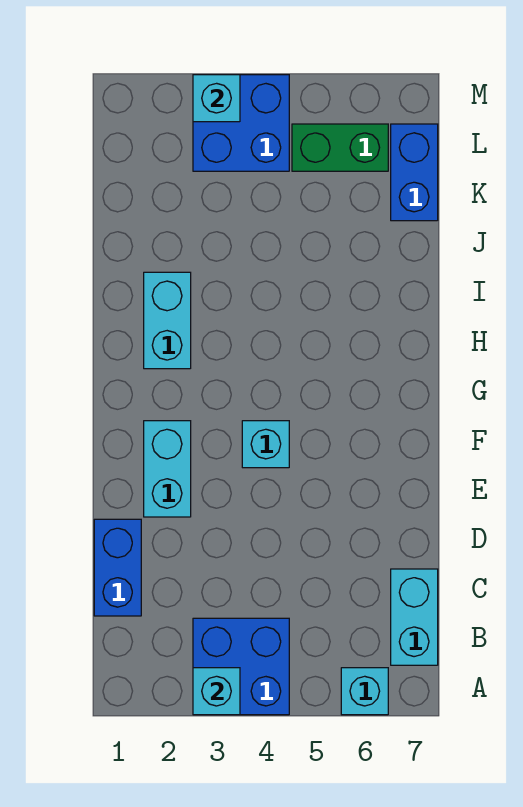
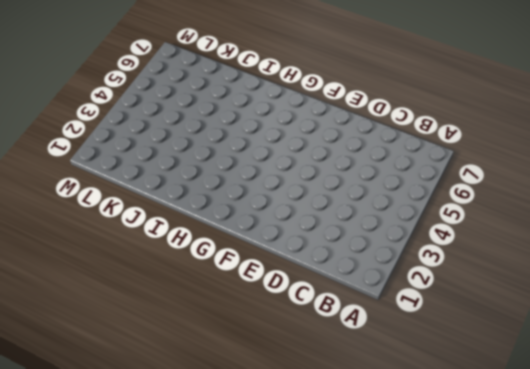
none -> blue brick A3:B4 level 1
none -> cyan brick A6 level 1
none -> cyan brick B7:C7 level 1

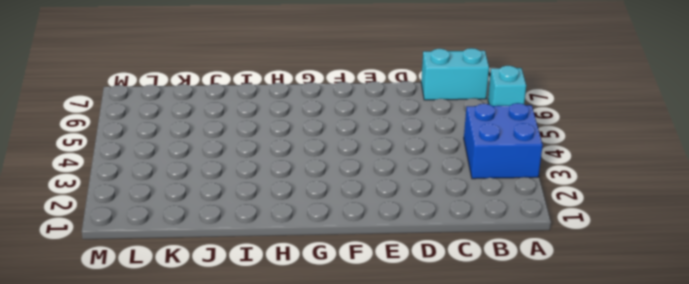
none -> blue brick C1:D1 level 1
none -> cyan brick E2:F2 level 1
none -> cyan brick F4 level 1

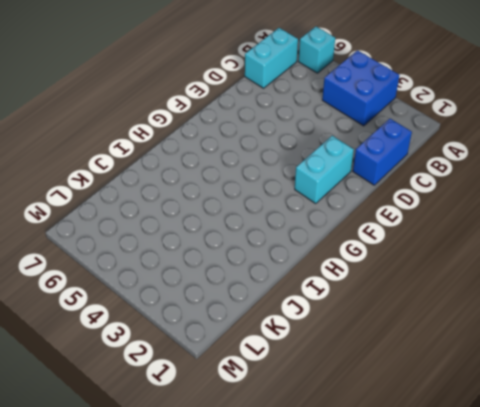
none -> cyan brick F4 level 1
none -> cyan brick H2:I2 level 1
none -> blue brick K7:L7 level 1

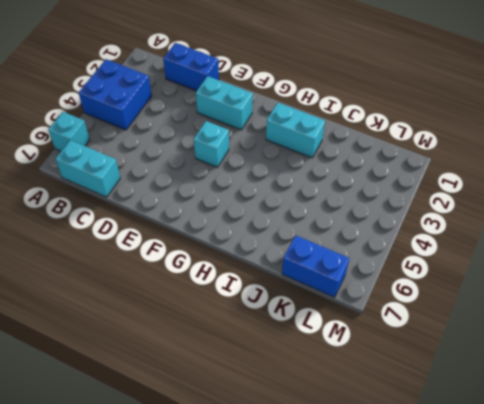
none -> blue brick L3:M4 level 1
none -> green brick L5:L6 level 1
none -> cyan brick A3 level 2

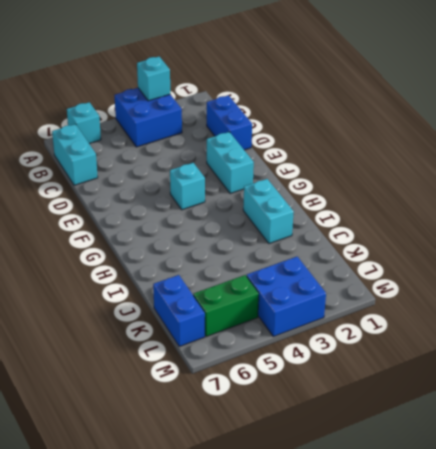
none -> cyan brick M3 level 2

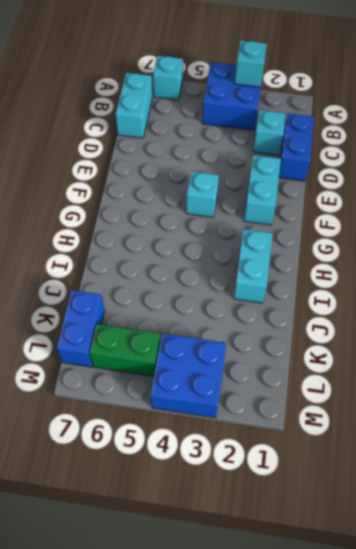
cyan brick C2 level 1 -> cyan brick M3 level 2

